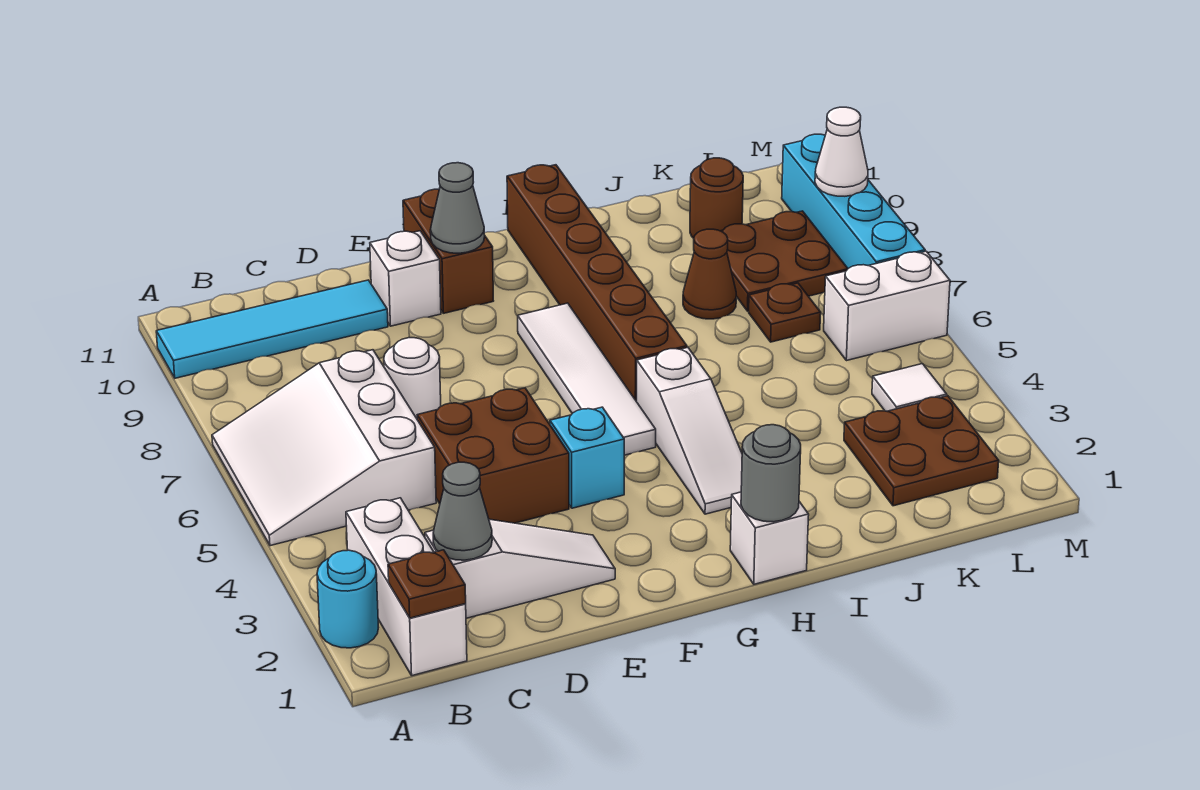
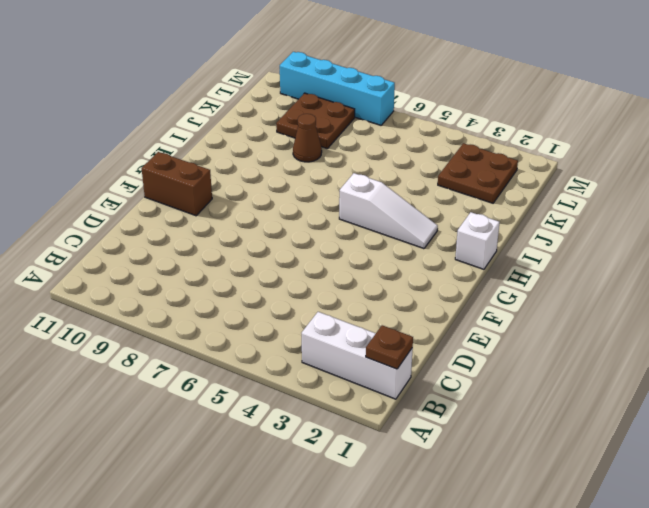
none -> cyan round brick A2 level 1
none -> white slope A5:C7 level 1 top C
none -> cyan tile A10:D10 level 1

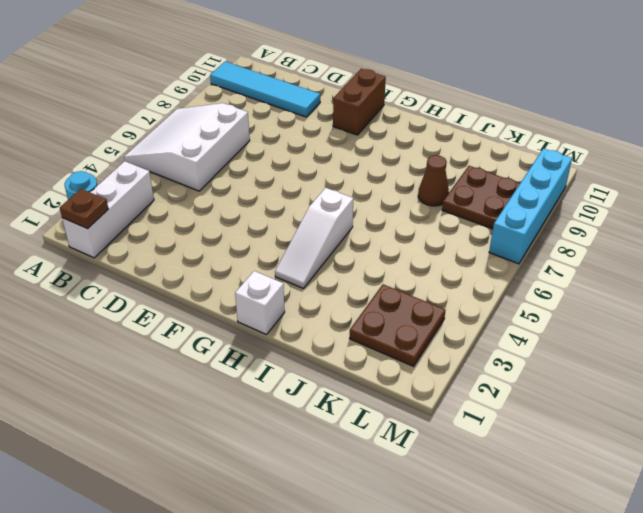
none -> white slope C2:E2 level 1 top C
none -> brown brick D4:E5 level 1
none -> white round brick D7 level 1

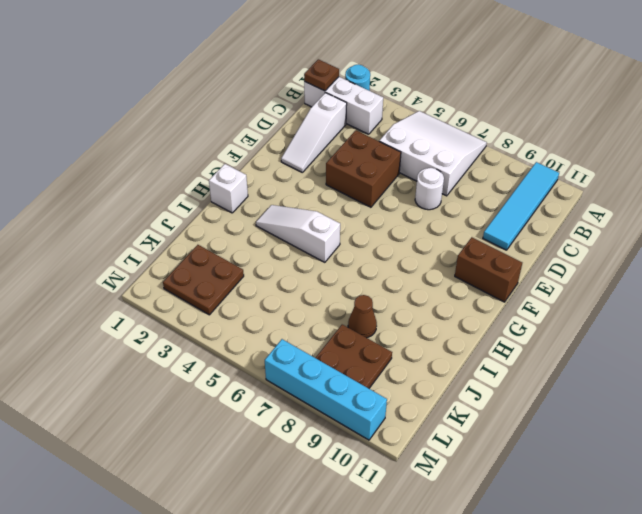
none -> white brick E10 level 1
none -> cyan brick F4 level 1
none -> white tile G5:G8 level 1

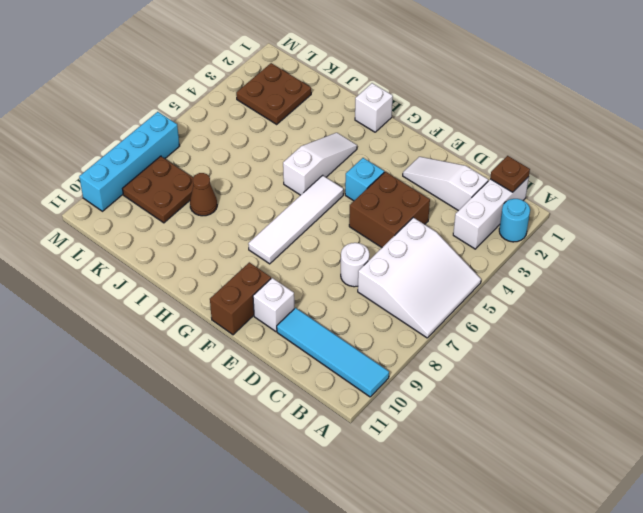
none -> brown brick H6:H11 level 1
none -> brown plate K7 level 1
none -> brown round brick K10 level 1

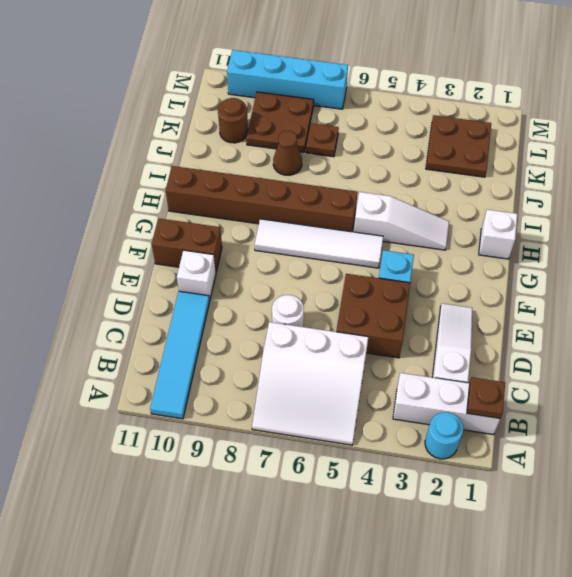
none -> white tile L4 level 1
none -> white brick L6:M6 level 1
none -> grey cone C2 level 2

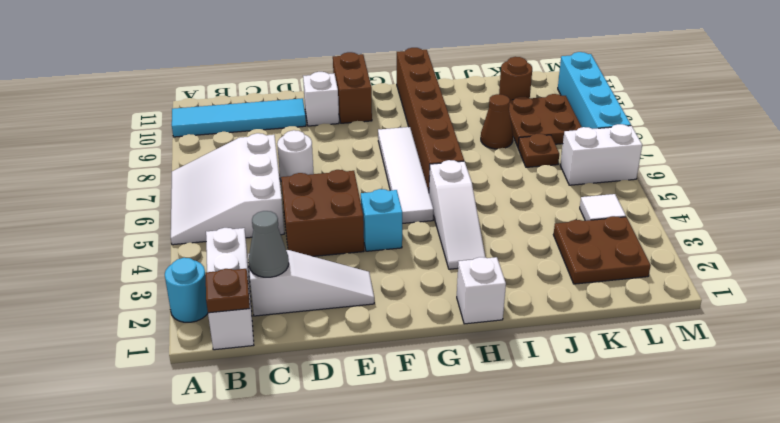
none -> grey cone F10 level 2
none -> grey round brick H1 level 2
none -> white cone M9 level 2

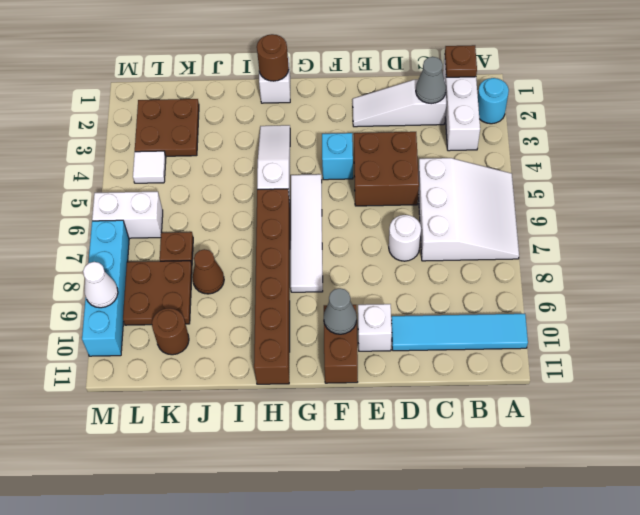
brown round brick H1 level 2 -> grey round brick H1 level 2

